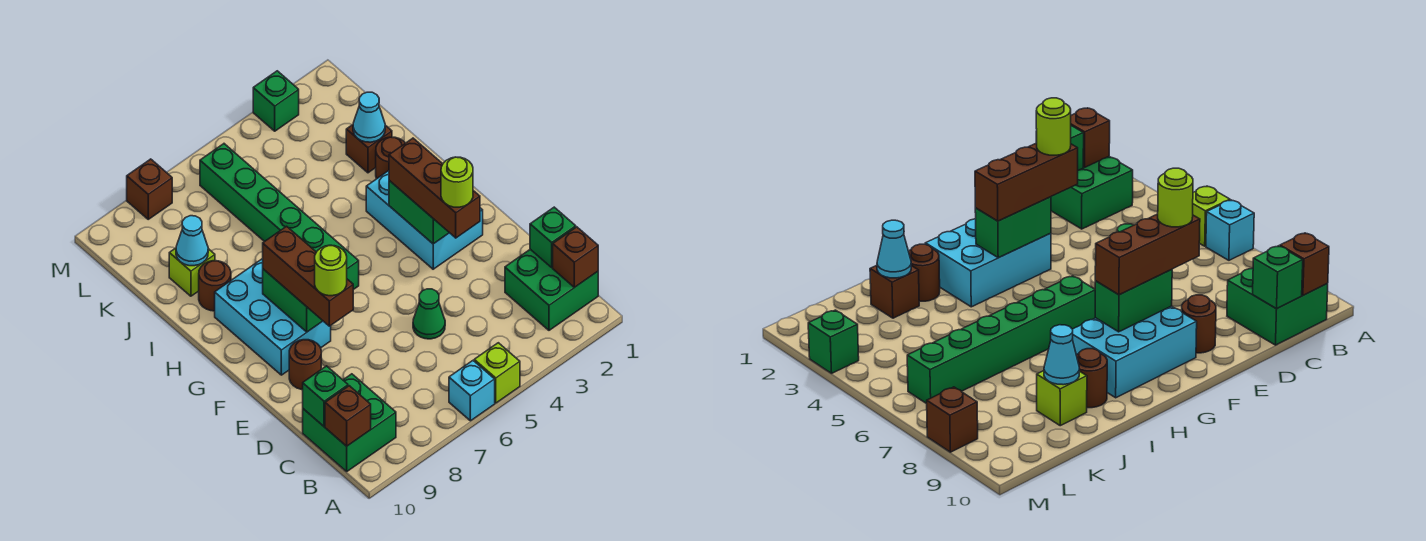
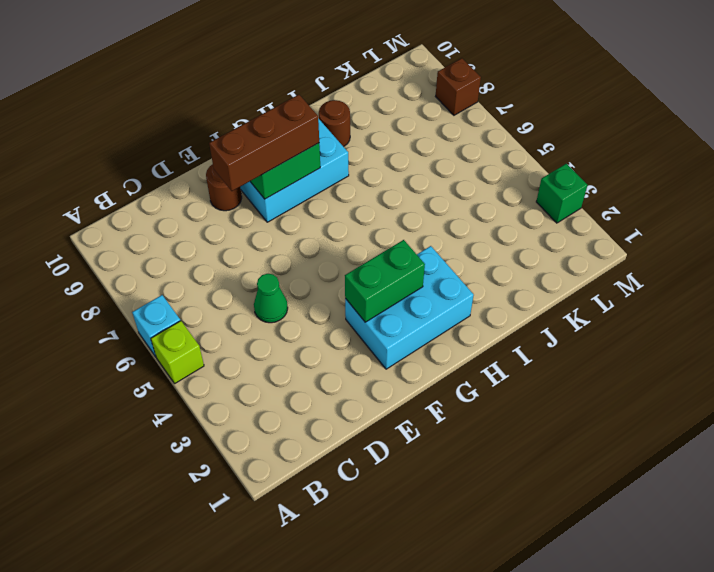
none -> green brick B1:C2 level 1
none -> green brick B9:C10 level 1
none -> green brick G6:L6 level 1

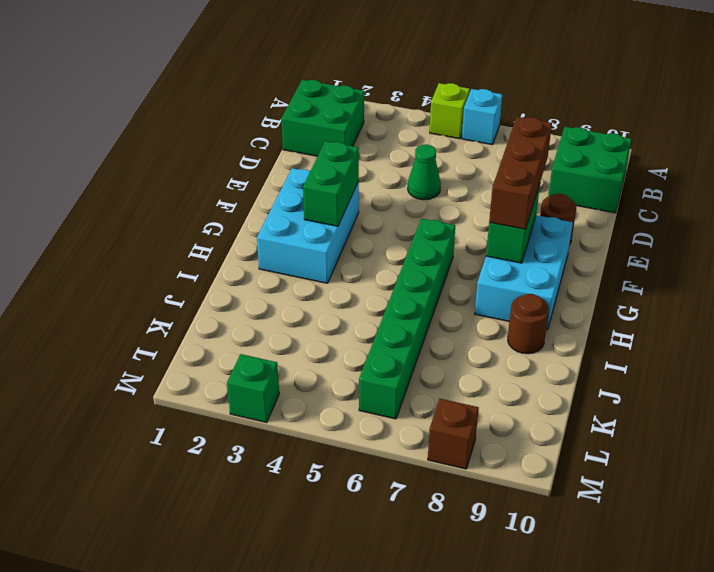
none -> brown round brick I2 level 1
none -> brown brick J2 level 1
none -> lime brick J9 level 1

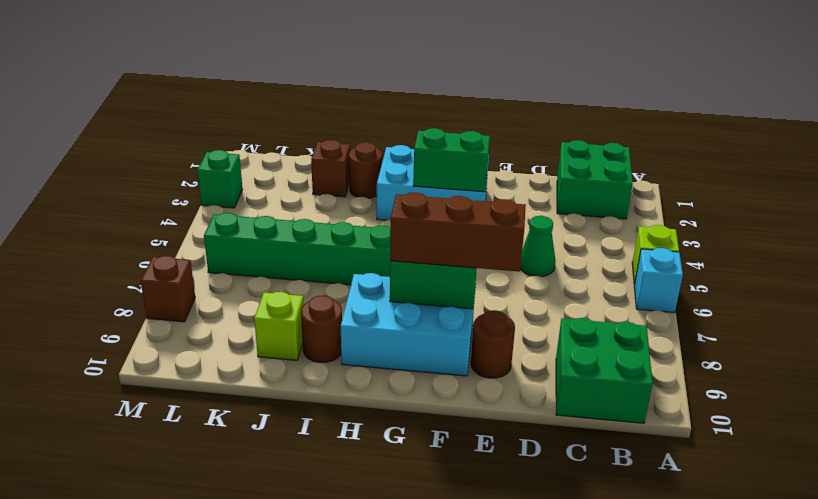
none -> brown brick B1 level 2
none -> brown brick B10 level 2
none -> green brick C1 level 2

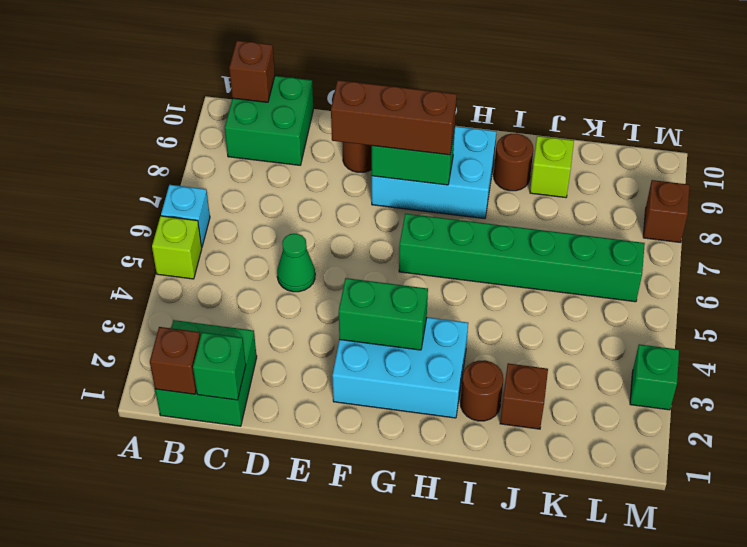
none -> green brick C10 level 2
none -> cyan cone J2 level 2
none -> cyan cone J9 level 2

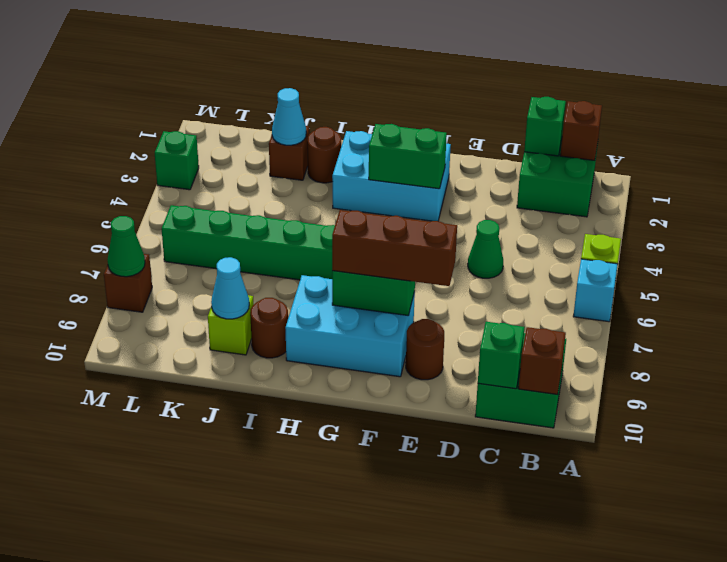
green cone M8 level 2 -> none
none -> brown brick E3:G3 level 3
none -> lime round brick E3 level 4
none -> lime round brick E8 level 4

